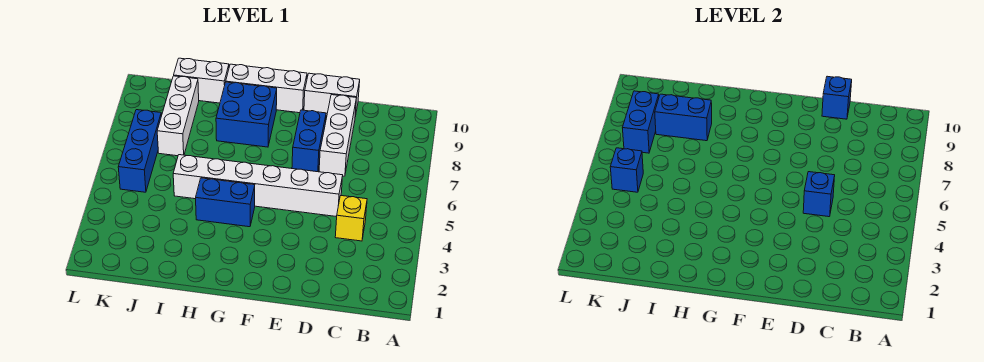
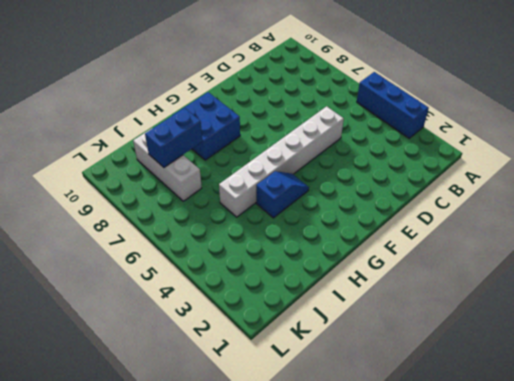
blue brick A3:A5 level 1 -> blue brick K5:K7 level 1
blue slope G4:H4 level 1 top H -> blue brick G4:H4 level 1
none -> yellow brick C4 level 1
none -> white brick D7:D9 level 1
none -> white brick D10:E10 level 1

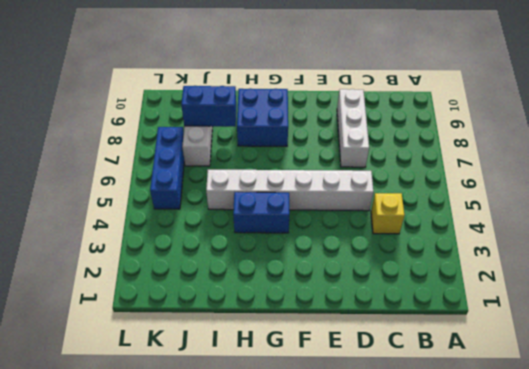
none -> white brick D10:E10 level 1
none -> blue brick E7:E8 level 1
none -> white brick F10:H10 level 1

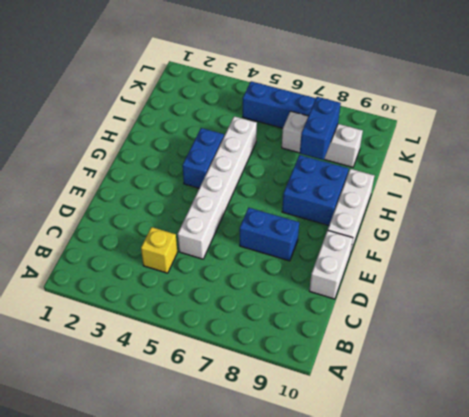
none -> white brick D7:D9 level 1
none -> white brick I10:J10 level 1
none -> blue brick D5 level 2

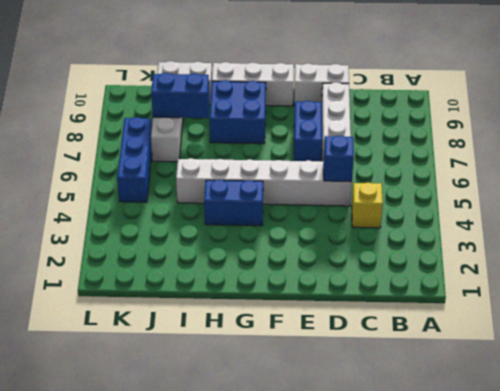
none -> blue brick D10 level 2
none -> blue brick K5 level 2
none -> blue brick K7:K8 level 2

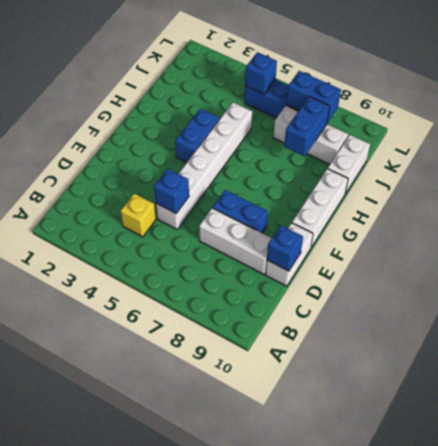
none -> blue brick G8:H9 level 1

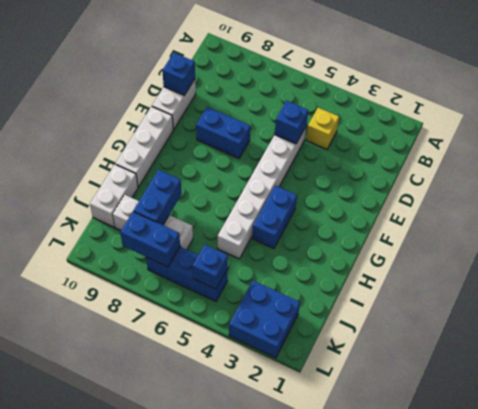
blue brick K2:L3 level 1 -> blue brick G8:H9 level 1
none -> white brick D7:D9 level 1

